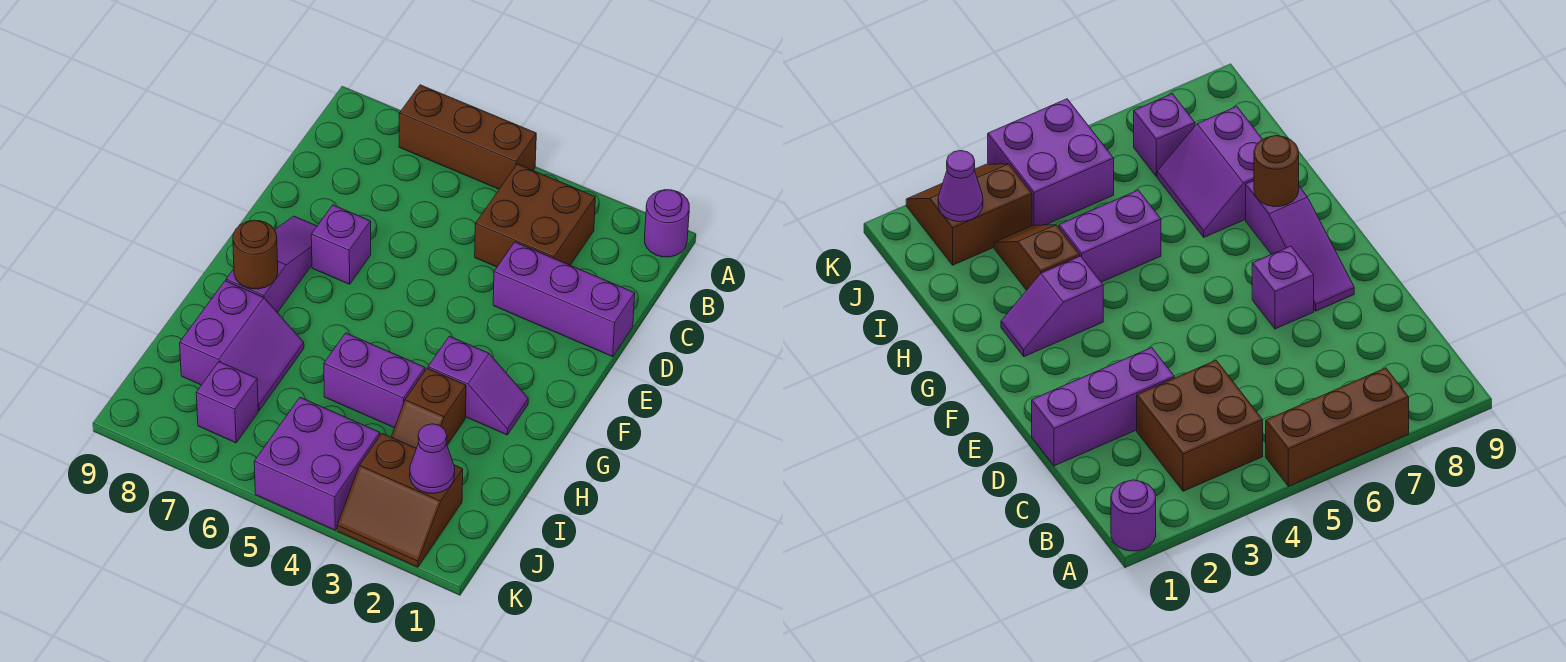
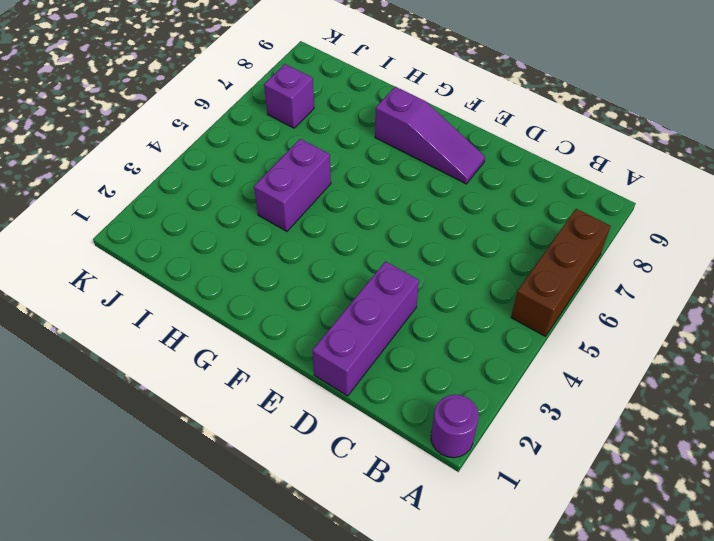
none -> brown brick B3:C4 level 1
none -> purple brick E7 level 1
none -> purple slope G2:G3 level 1 top 3

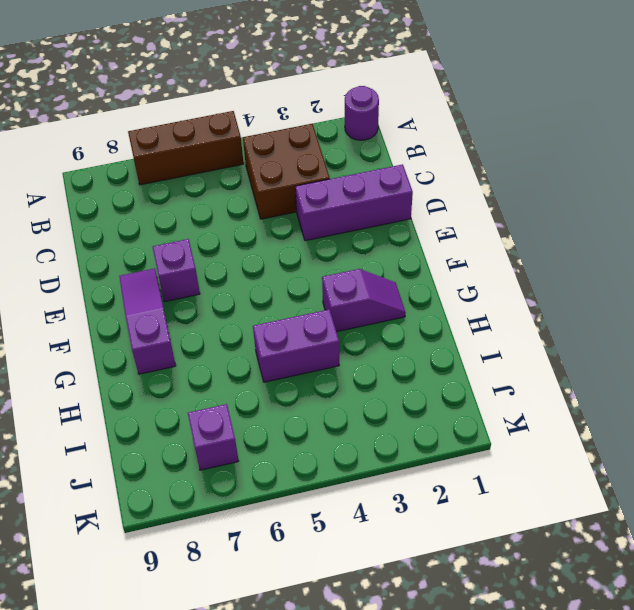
none -> brown slope H3:I3 level 1 top H
none -> purple slope H7:I8 level 1 top 8
none -> brown slope J2:K3 level 1 top J

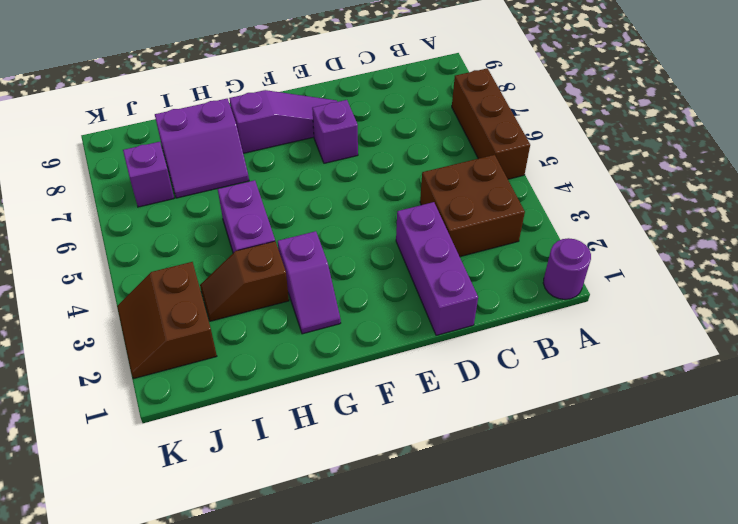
none -> purple brick J4:K5 level 1
none -> brown round brick G8 level 2
none -> purple cone J2 level 2

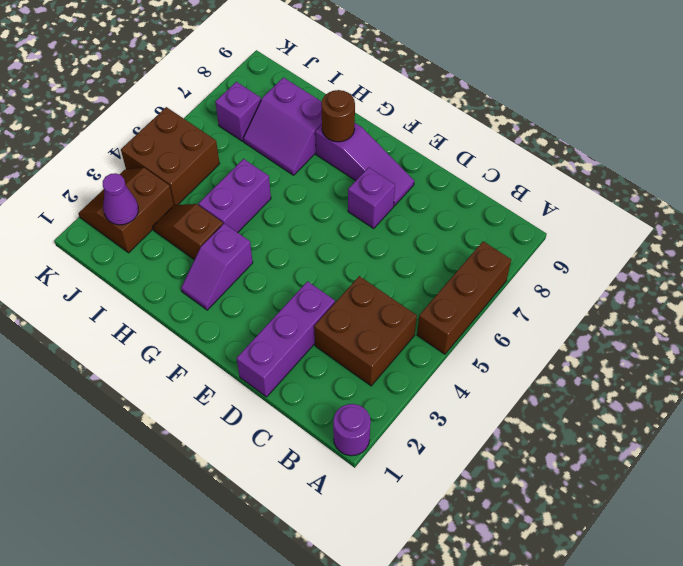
brown brick J4:K5 level 1 -> purple brick J4:K5 level 1

